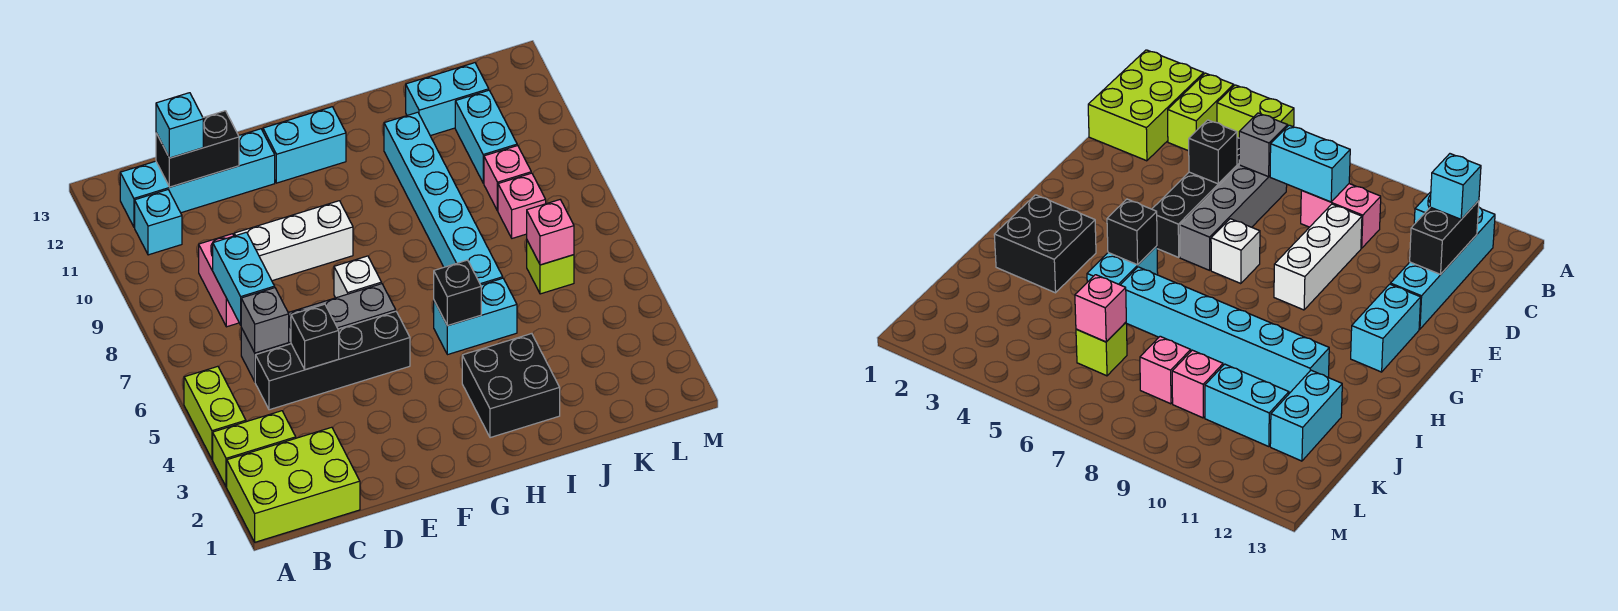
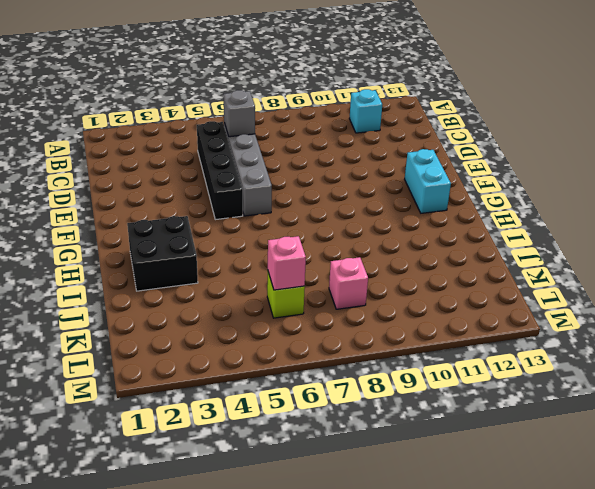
none -> lime brick A1:C2 level 1
none -> lime brick A3:B3 level 1
none -> lime brick A4:A5 level 1

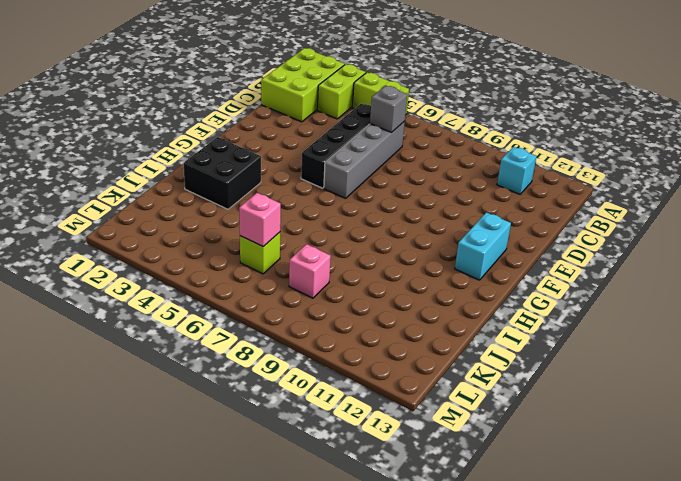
none -> cyan brick B12:E12 level 1
none -> pink brick C8:C9 level 1
none -> white brick D9:F9 level 1

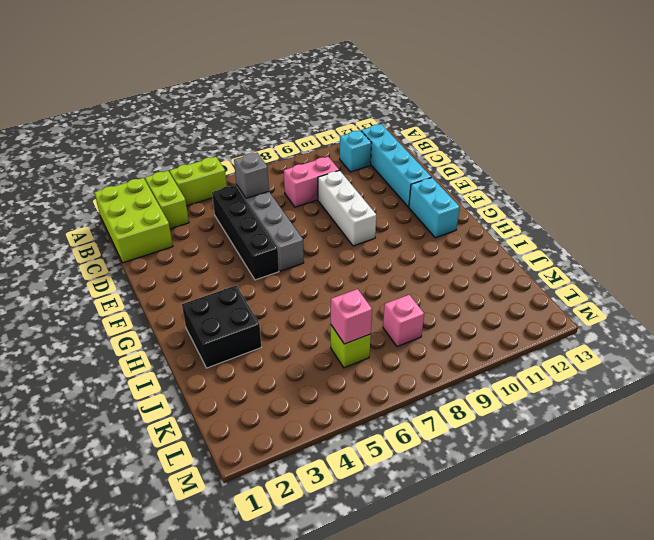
none -> white brick F7 level 1
none -> cyan brick H5:I5 level 1
none -> cyan brick I6:I11 level 1

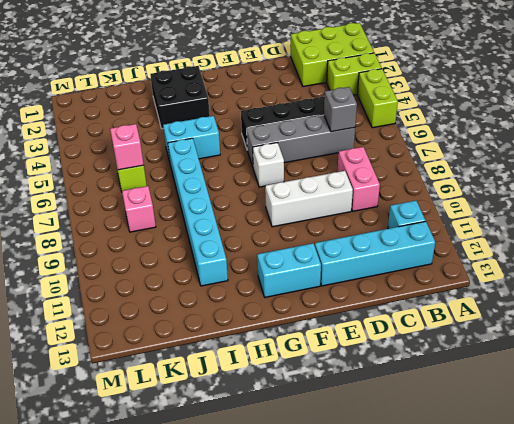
none -> cyan brick J12:K12 level 1
none -> pink brick K9 level 1
none -> cyan brick K10:K11 level 1

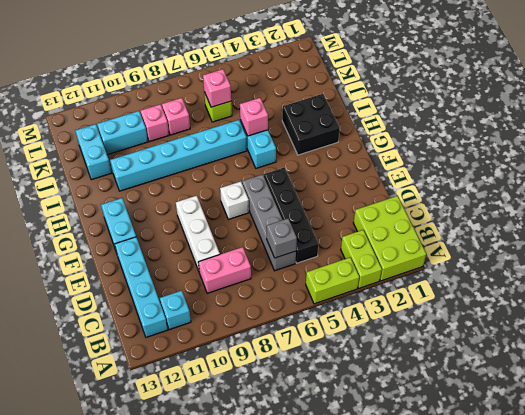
pink brick I5 level 2 -> none
none -> cyan brick C7:C8 level 2
none -> black brick C12:D12 level 2
none -> black brick D5 level 2

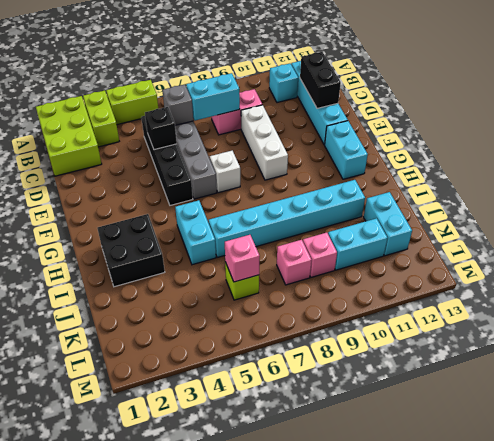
none -> black brick H5 level 2
none -> cyan brick C12 level 3

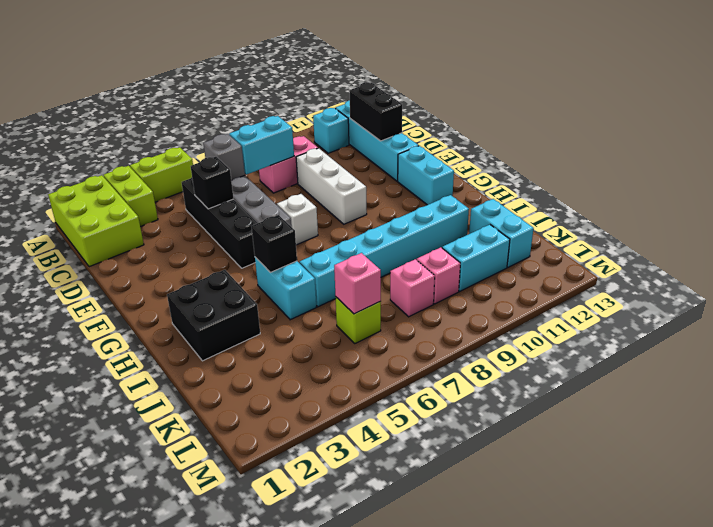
none -> cyan brick C12 level 3

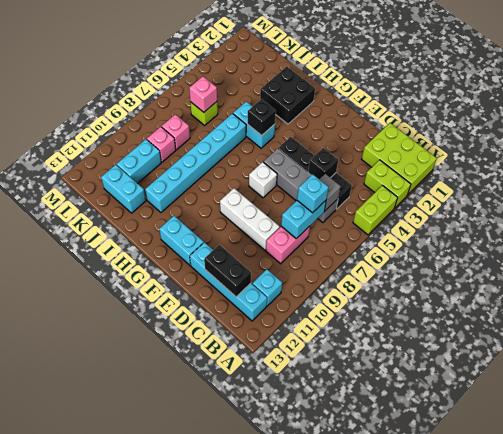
cyan brick C7 level 3 -> cyan brick C12 level 3

